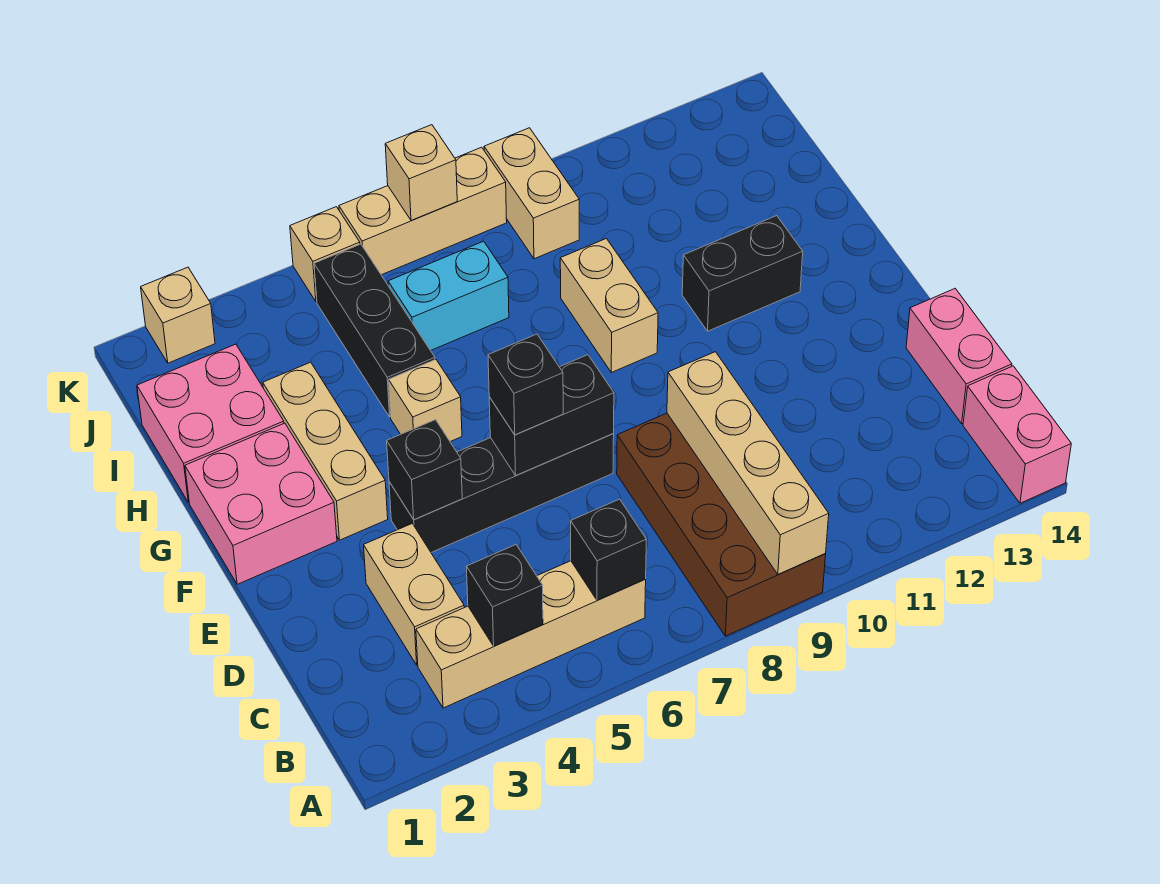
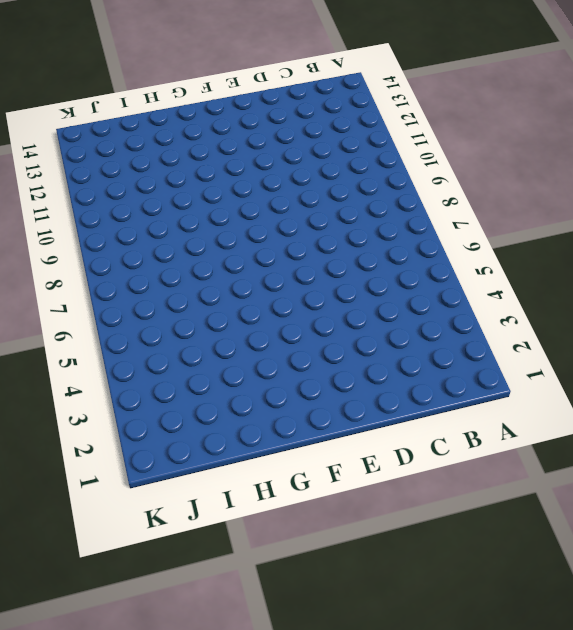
none -> brown brick A8:D9 level 1
none -> pink brick A14:B14 level 1
none -> tan brick B3:B6 level 1

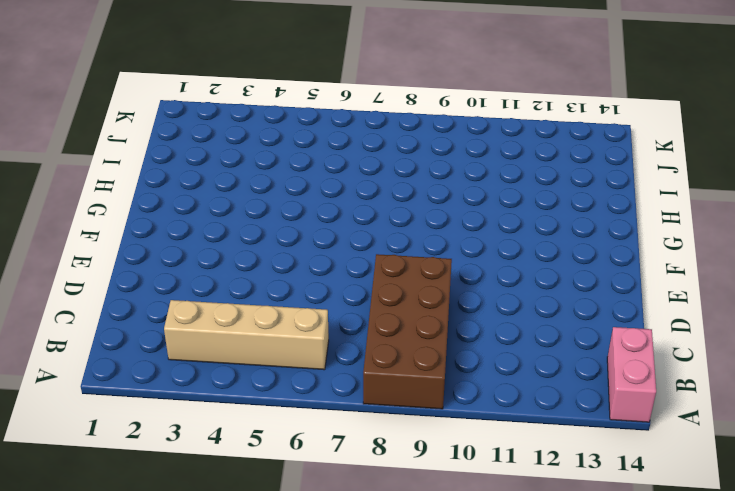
none -> tan brick C3:D3 level 1
none -> pink brick C14:D14 level 1
none -> black brick E4:E7 level 1

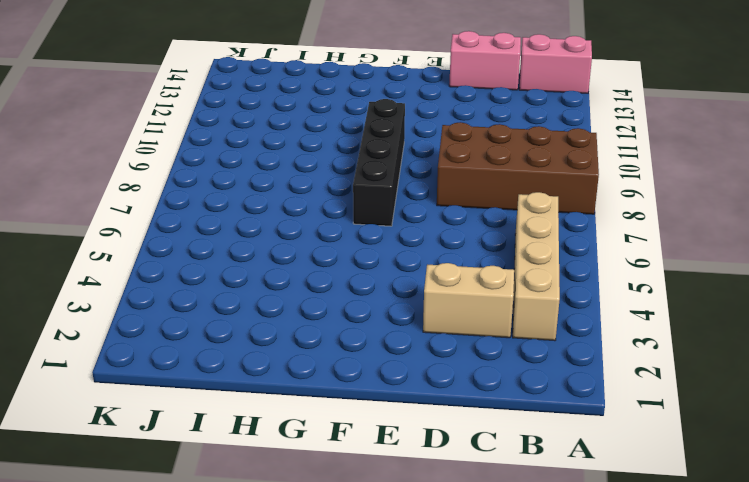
black brick F7:F10 level 1 -> black brick E4:E7 level 1
none -> pink brick F1:G2 level 1
none -> tan brick F3:H3 level 1
none -> tan brick G5 level 1

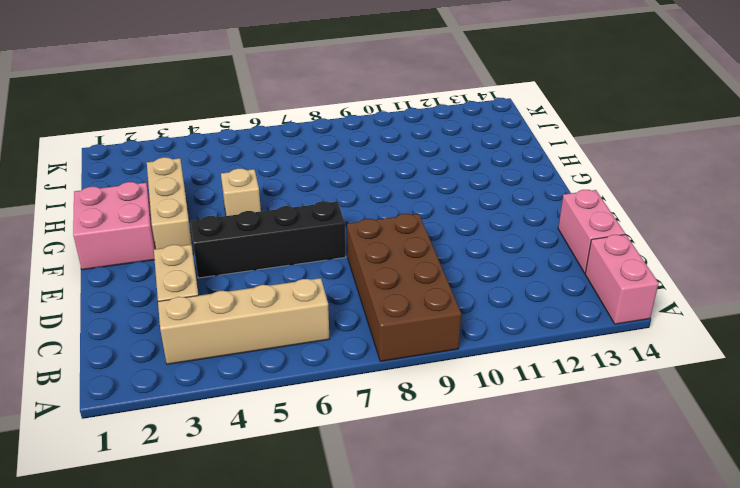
none -> tan brick G9:H9 level 1
none -> black brick G11:G12 level 1
none -> pink brick H1:I2 level 1

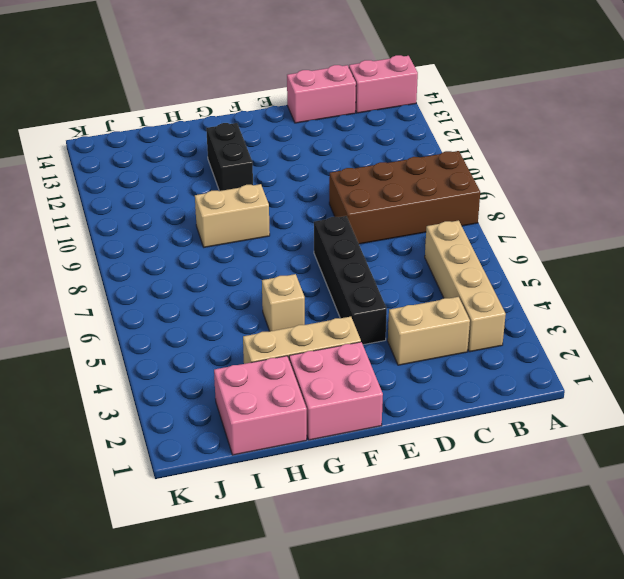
none -> black brick H5:J5 level 1
none -> cyan brick I6:I7 level 1
none -> tan brick J9:K9 level 1

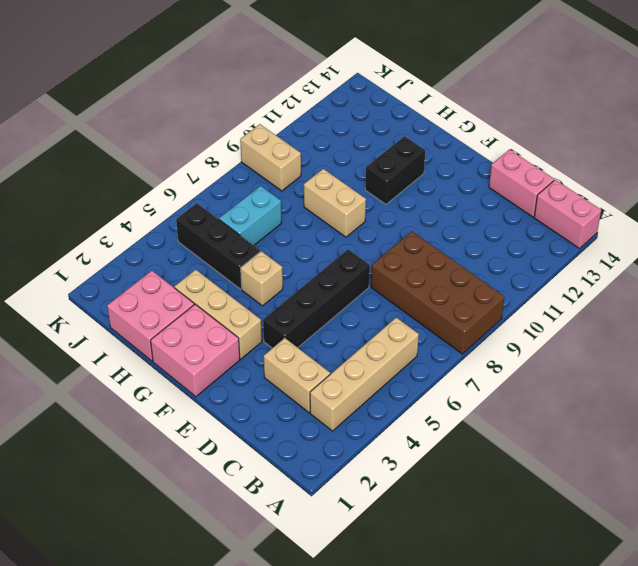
none -> tan brick K2 level 1
none -> tan brick K5 level 1
none -> tan brick K6:K8 level 1

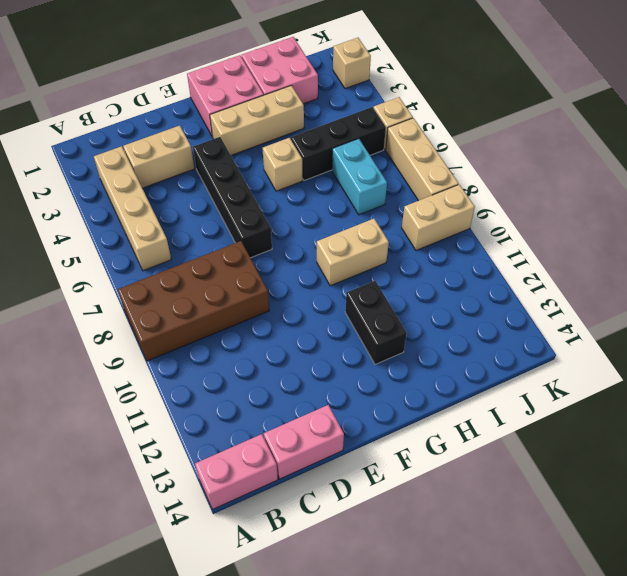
none -> tan brick A9:D9 level 2
none -> black brick B4 level 2
none -> black brick B6 level 2

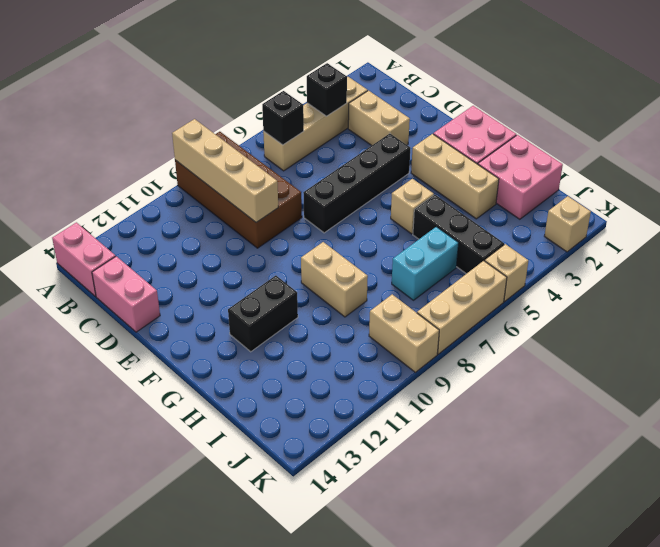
none -> black brick E4 level 2
none -> black brick E6:E7 level 2
none -> tan brick K7 level 2

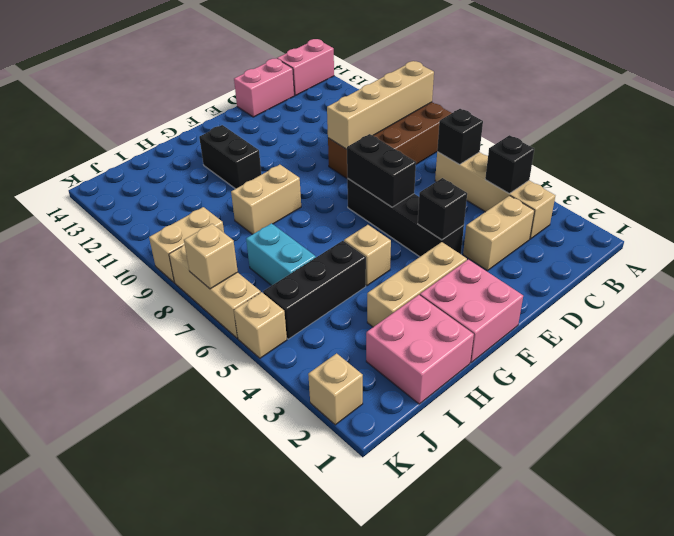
none -> black brick E6 level 3

